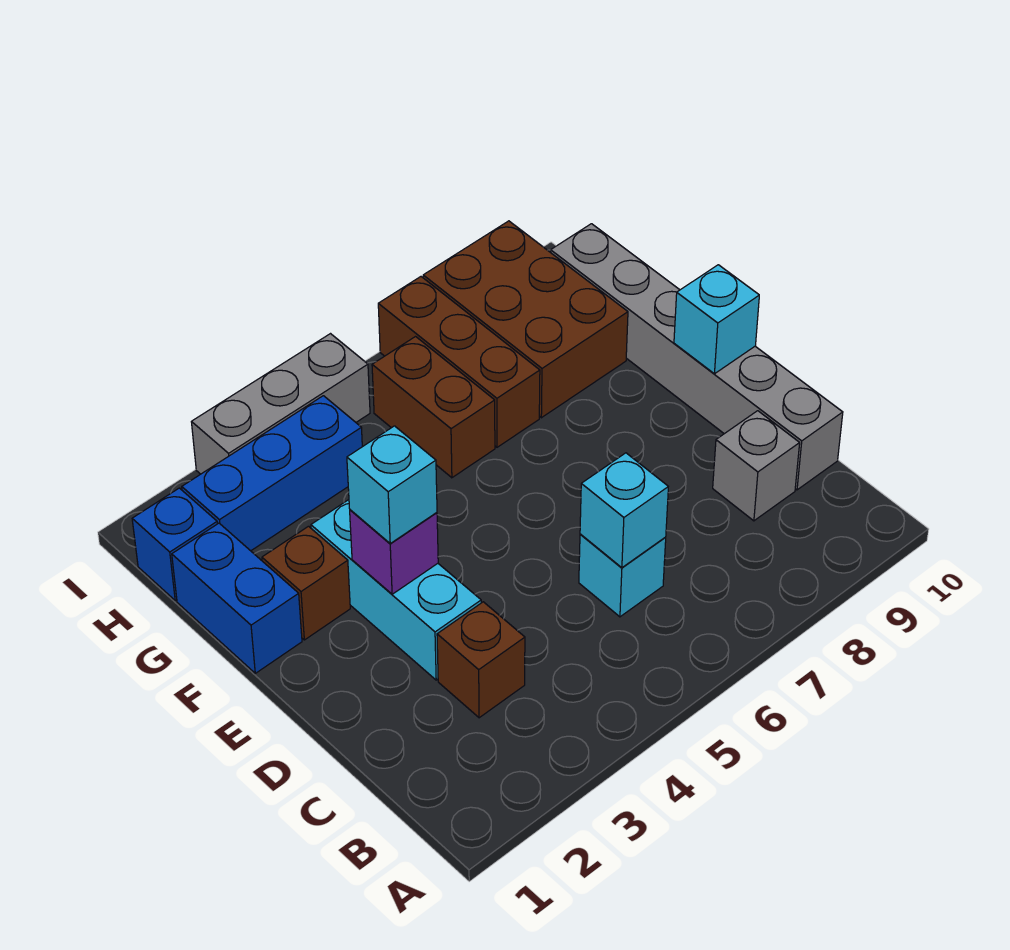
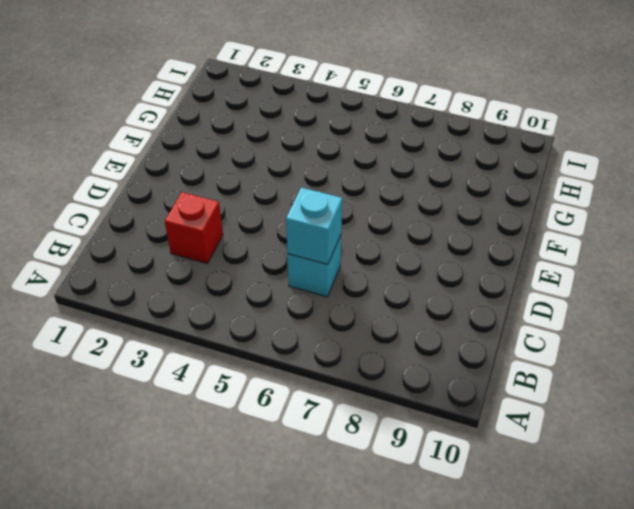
red brick C3 level 1 -> brown brick C3 level 1
none -> grey brick C9 level 1
none -> grey brick C10:H10 level 1
none -> cyan brick D3:F3 level 1

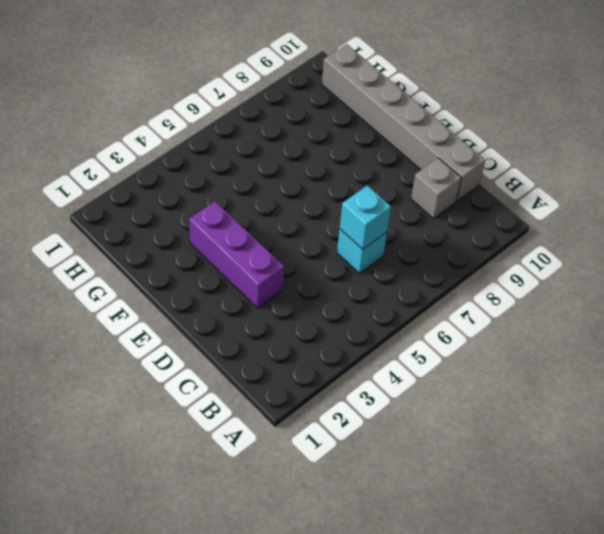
purple brick D3:F3 level 1 -> cyan brick D3:F3 level 1
none -> brown brick C3 level 1
none -> blue brick F1:G1 level 1
none -> brown brick F2 level 1

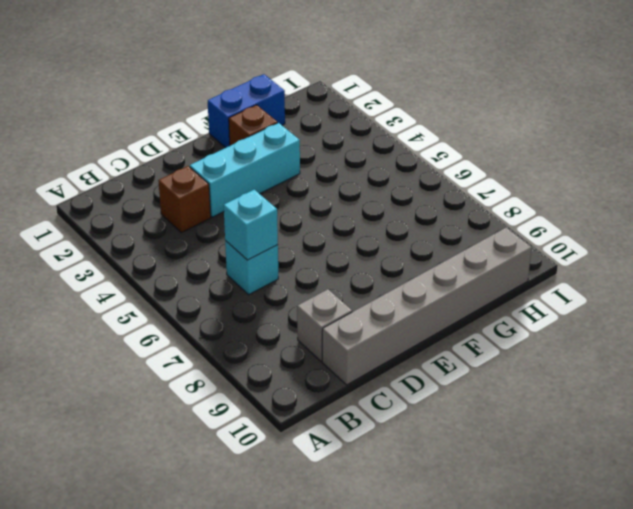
none -> brown brick G6:H6 level 1
none -> brown brick G7:I7 level 1
none -> brown brick G8:I9 level 1

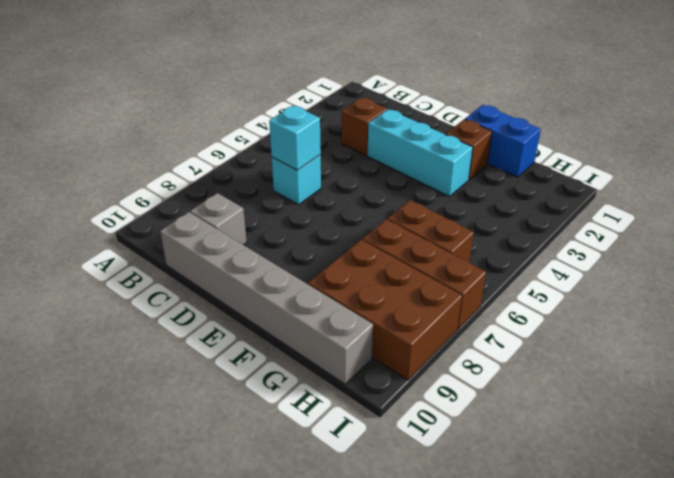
none -> blue brick H1 level 1
none -> blue brick H2:H4 level 1
none -> grey brick I3:I5 level 1

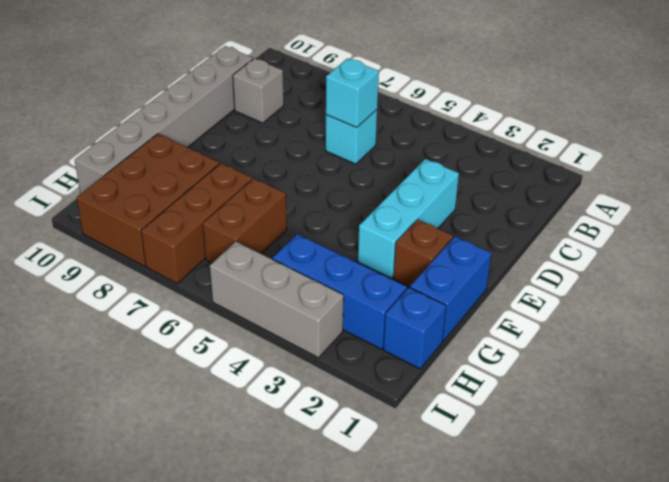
none -> brown brick C3 level 1
none -> purple brick E3 level 2
none -> cyan brick E10 level 2

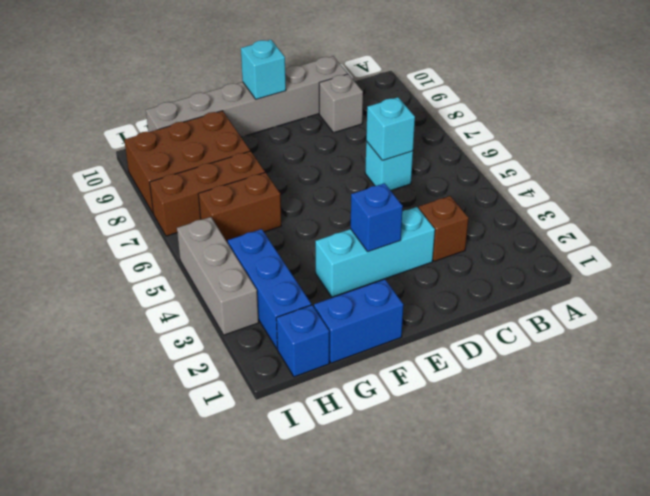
blue brick E3 level 2 -> purple brick E3 level 2
none -> brown brick F2 level 1
none -> cyan brick E3 level 3

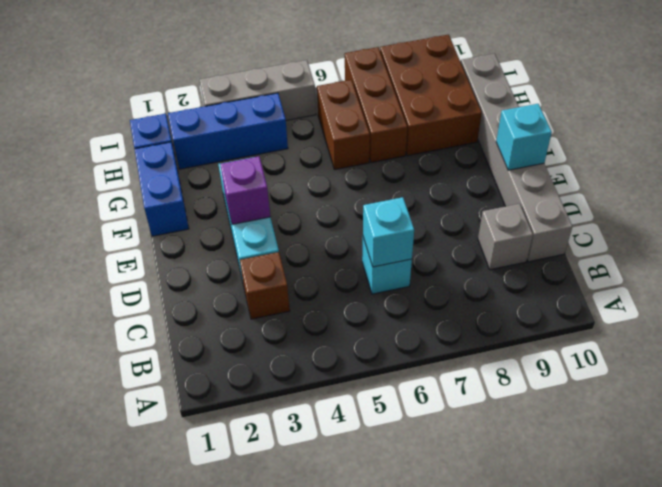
none -> brown brick F2 level 1
none -> cyan brick E3 level 3

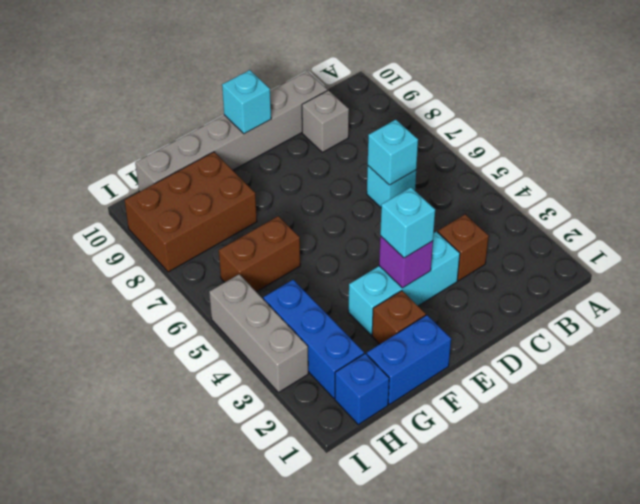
none -> brown brick G7:I7 level 1

